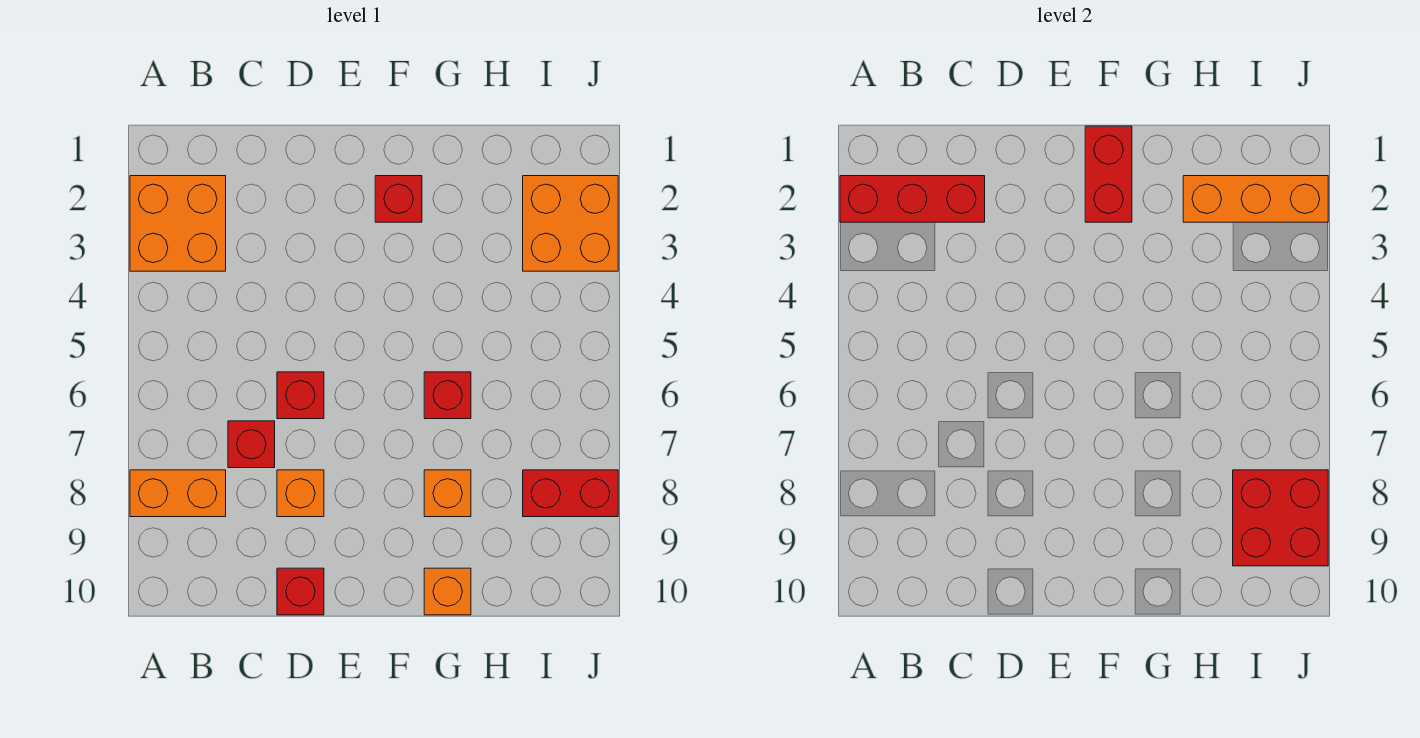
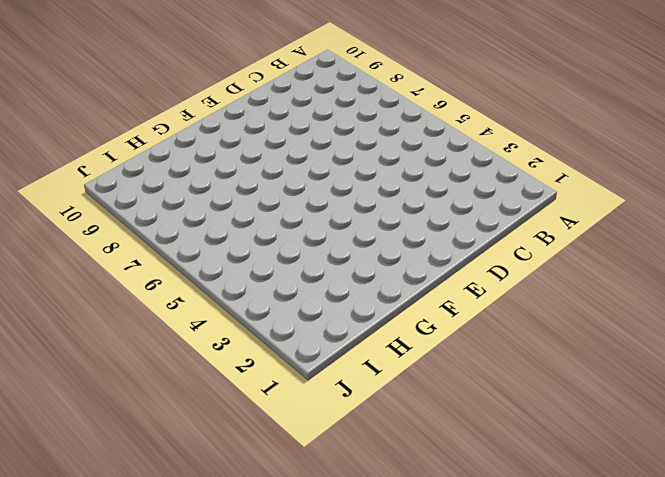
none -> orange brick A2:B3 level 1
none -> orange brick A8:B8 level 1
none -> red brick C7 level 1

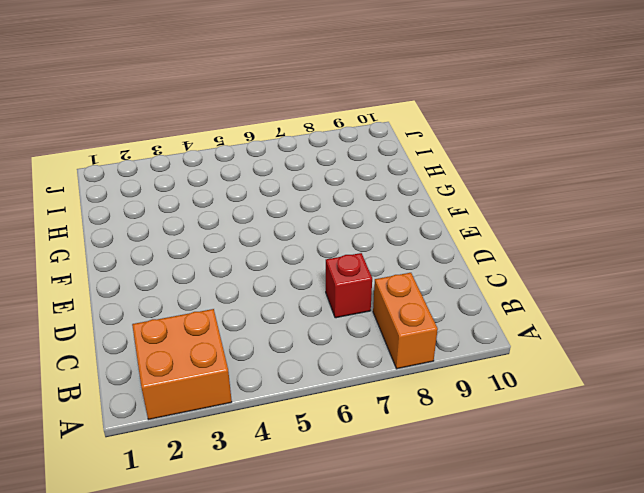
none -> red brick D6 level 1
none -> orange brick D8 level 1
none -> red brick D10 level 1

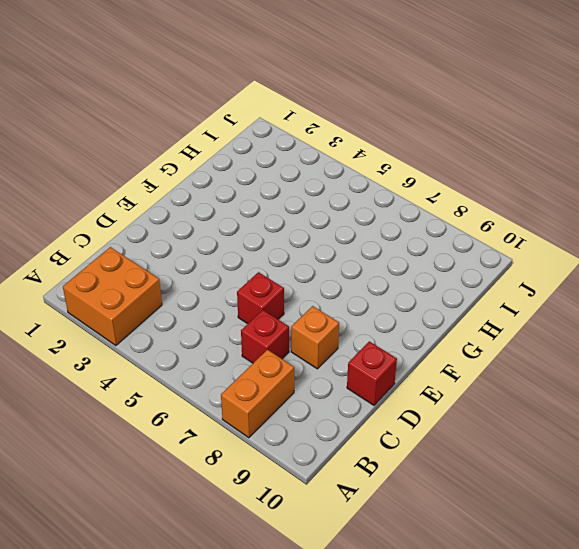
none -> red brick F2 level 1
none -> red brick G6 level 1
none -> orange brick G8 level 1

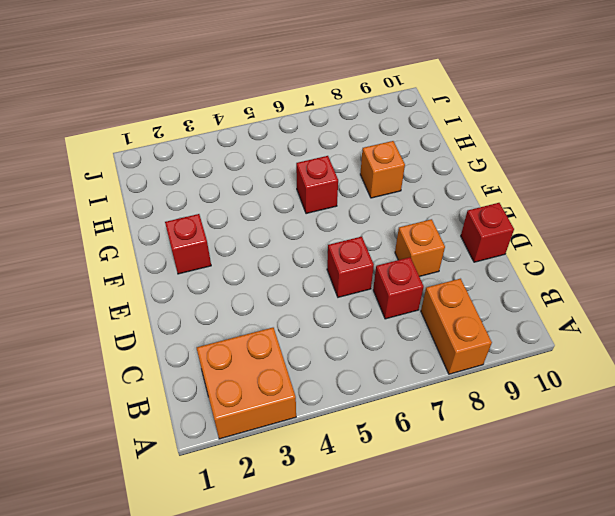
none -> orange brick G10 level 1
none -> orange brick I2:J3 level 1
none -> red brick I8:J8 level 1

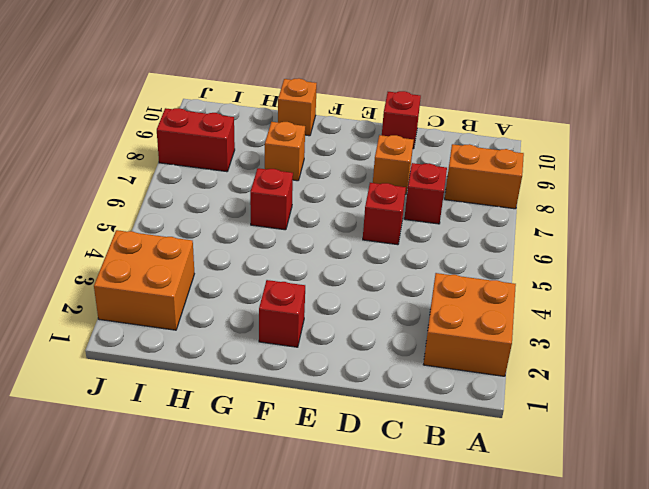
none -> red brick A2:C2 level 2
none -> red brick F1:F2 level 2
none -> orange brick H2:J2 level 2

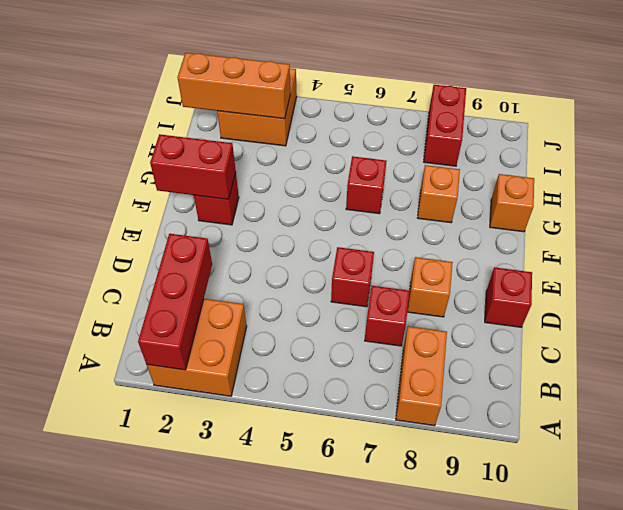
orange brick I1:I3 level 2 -> orange brick H2:J2 level 2
none -> red brick I8:J9 level 2

